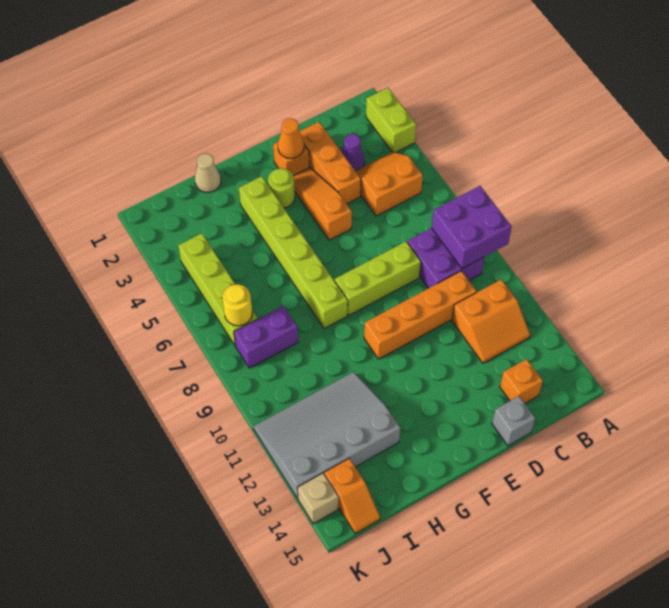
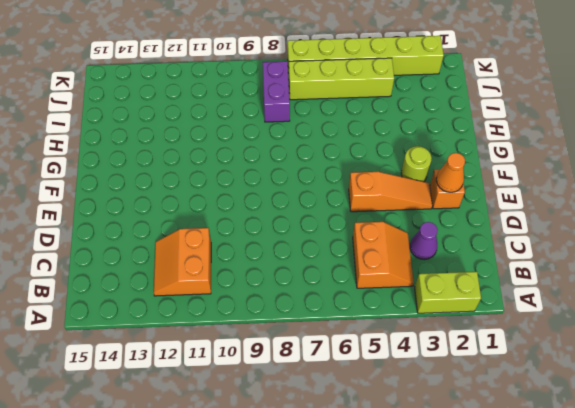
lime brick K2:K7 level 1 -> lime brick G3:G8 level 1
none -> purple brick B8:C9 level 1
none -> orange brick C10:F10 level 1
none -> orange brick C14 level 1

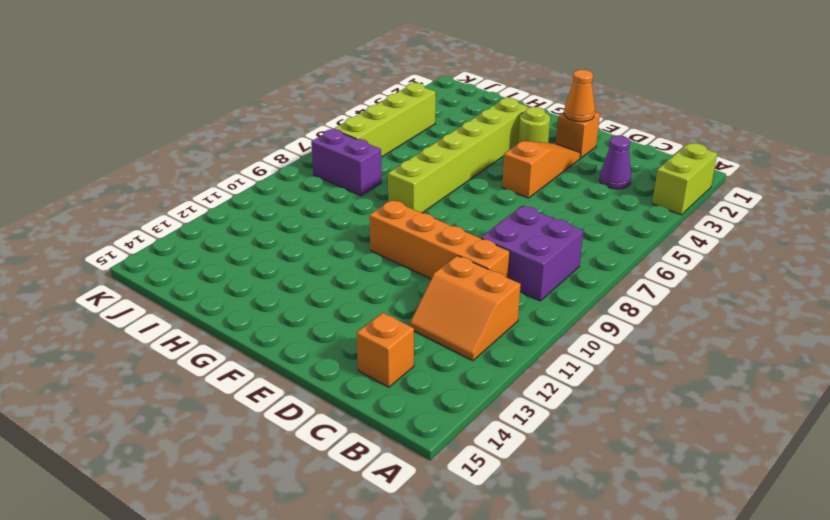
none -> orange slope B4:C5 level 1 top 5
none -> orange brick D2:D4 level 1
none -> lime brick D8:F8 level 1

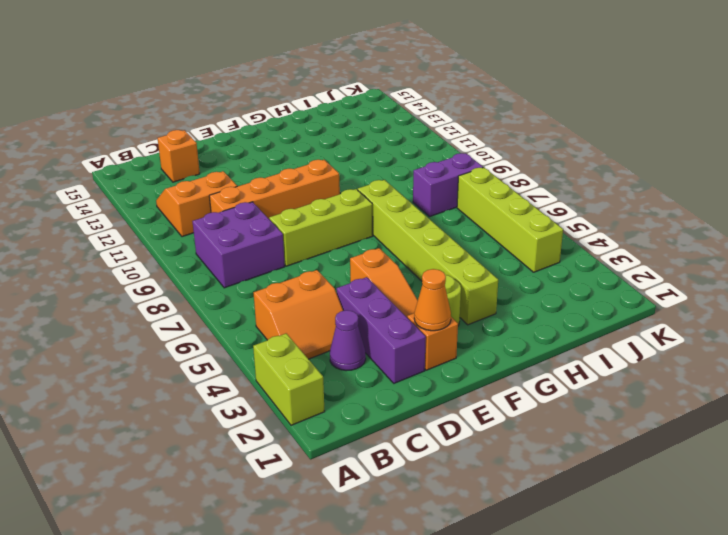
purple brick D2:D4 level 1 -> orange brick D2:D4 level 1
none -> grey brick D15 level 1
none -> tan cone H1 level 1
none -> grey slope H11:K13 level 1 top 13

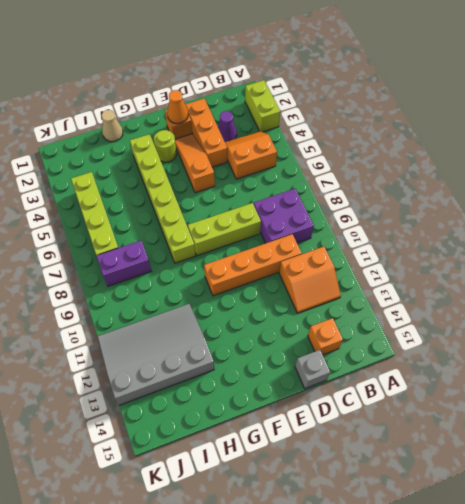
none -> orange slope J14:J15 level 1 top 14
none -> tan brick K14 level 1
none -> purple brick A8:B9 level 2

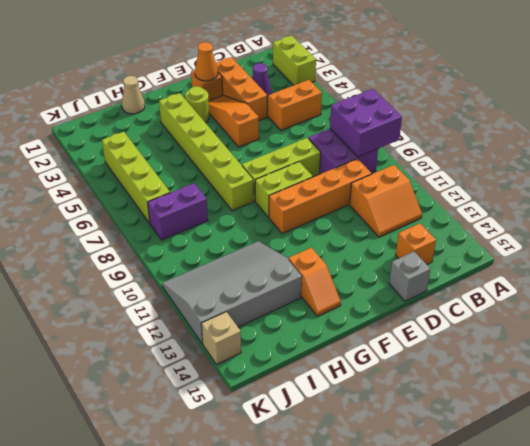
lime brick E9:F9 level 1 -> none
orange slope G13:G14 level 1 top 13 -> orange slope J14:J15 level 1 top 14
none -> yellow round brick J7 level 2

